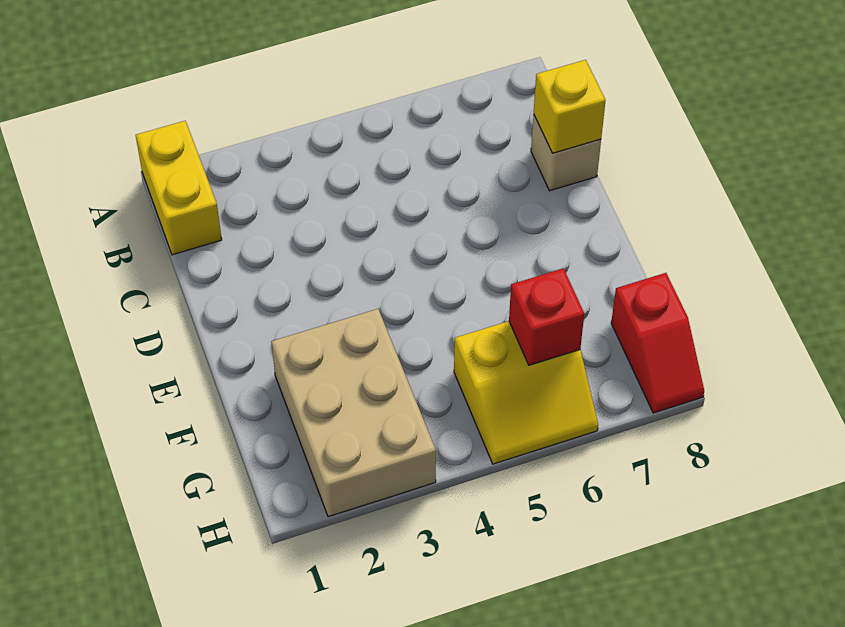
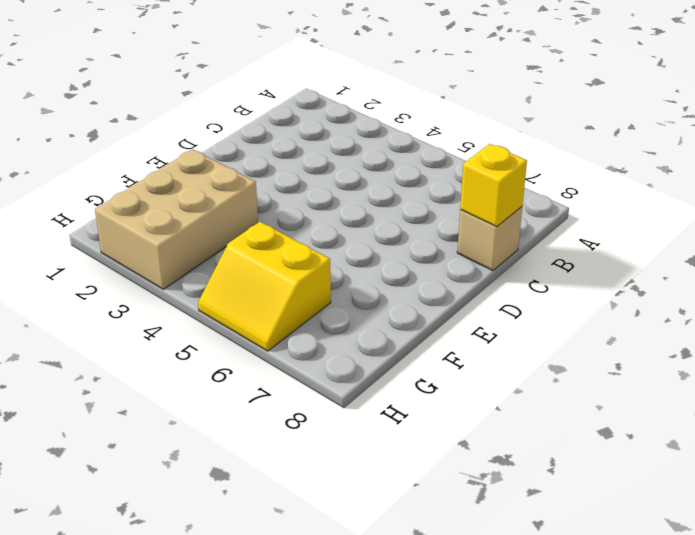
none -> yellow brick A1:B1 level 1
none -> red slope G8:H8 level 1 top G

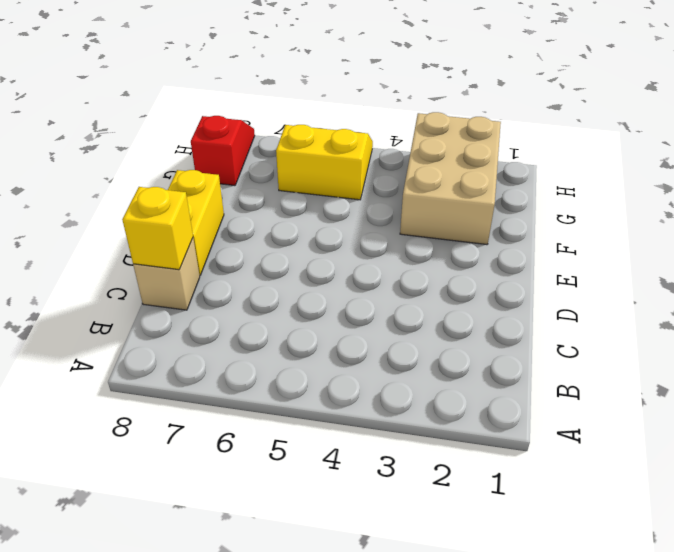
yellow brick D8:E8 level 1 -> yellow brick A1:B1 level 1
none -> red brick G6 level 2

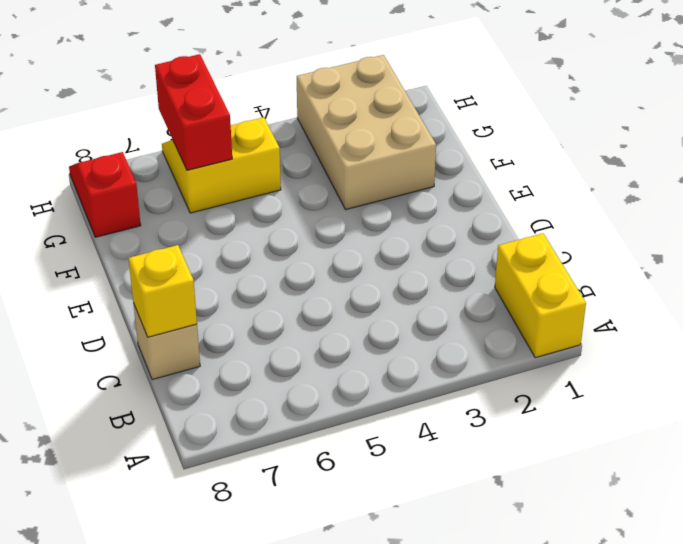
red brick G6:H6 level 2 -> red brick G6 level 2

